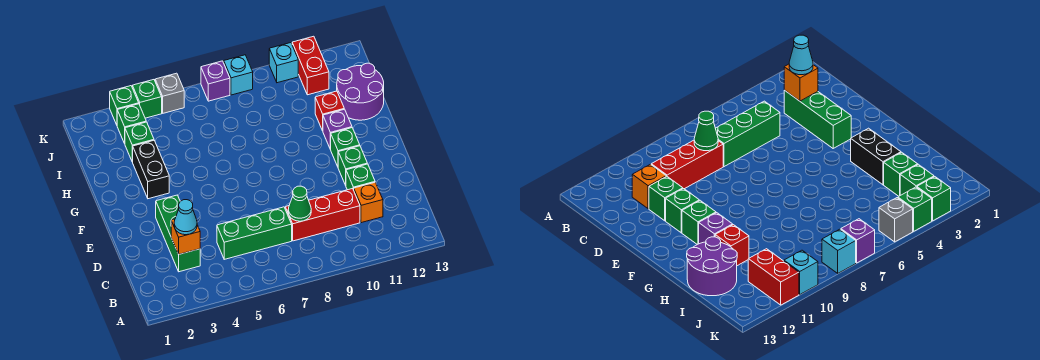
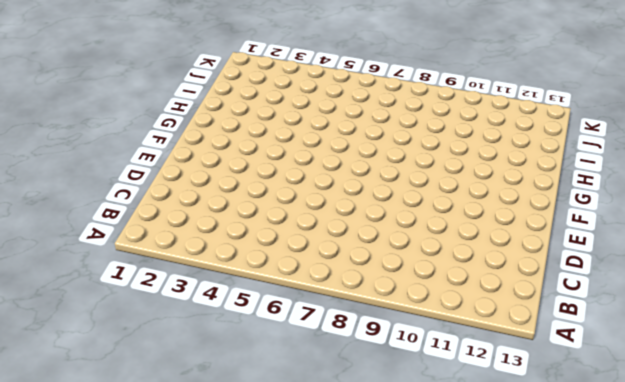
none -> green brick C3:E3 level 1
none -> green brick C5:C7 level 1
none -> red brick C8:C10 level 1

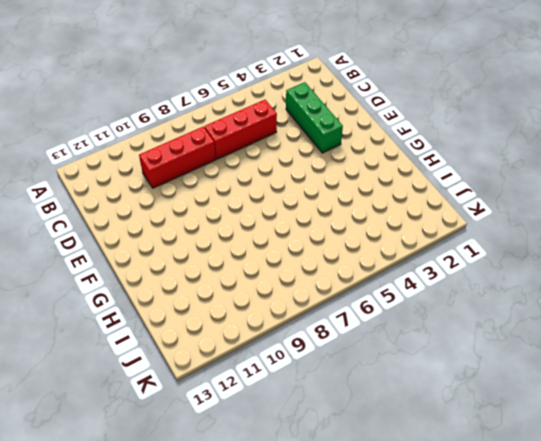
red brick C5:C7 level 1 -> green brick C5:C7 level 1
none -> orange brick C11 level 1
none -> green brick D11 level 1
none -> green brick E11 level 1

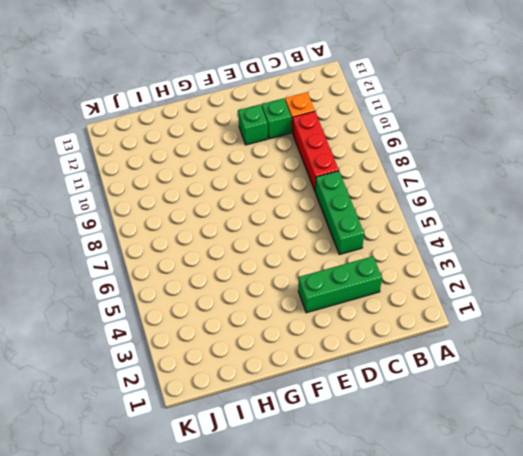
none -> green brick F11 level 1
none -> black brick G3:H3 level 1
none -> purple brick G11 level 1

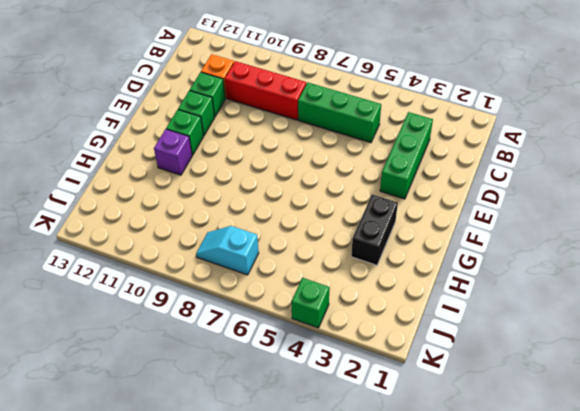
cyan slope J7:J8 level 1 top 7 -> none
none -> red brick H11 level 1
none -> purple round brick H12:I13 level 1
none -> green brick I3 level 1

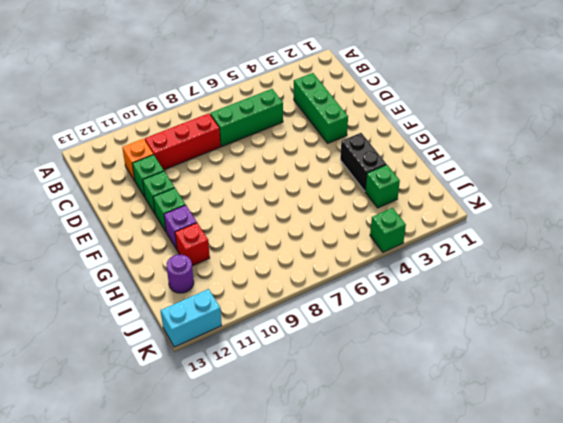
purple round brick I12 level 1 -> purple round brick H12:I13 level 1
cyan brick K12:K13 level 1 -> none
none -> green brick J3 level 1
none -> red brick J11:K11 level 1
none -> green brick K3 level 1

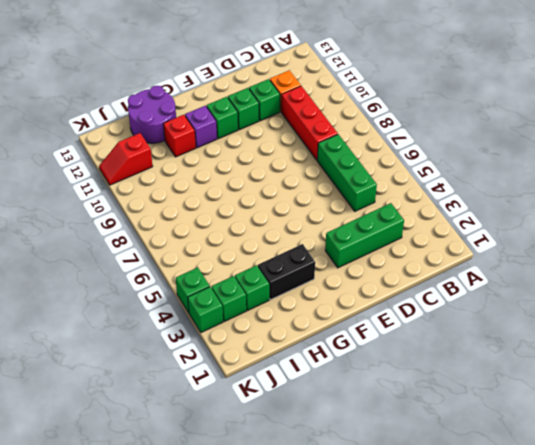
red slope J11:K11 level 1 top J -> red brick J11:K11 level 1
none -> grey brick K5 level 1
none -> purple brick K7 level 1
none -> cyan brick K8 level 1

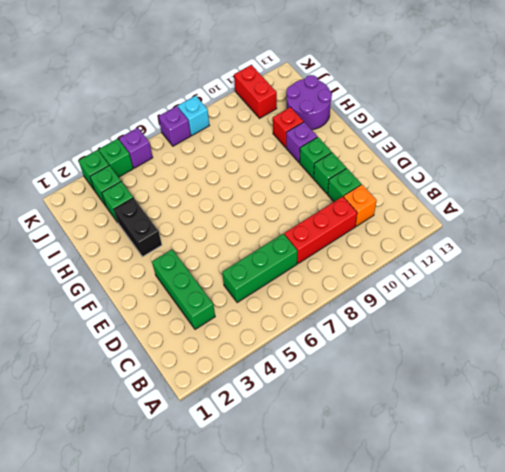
purple brick K5 level 1 -> grey brick K5 level 1
none -> cyan brick K10 level 1
none -> orange brick C3 level 2
none -> green cone C8 level 2

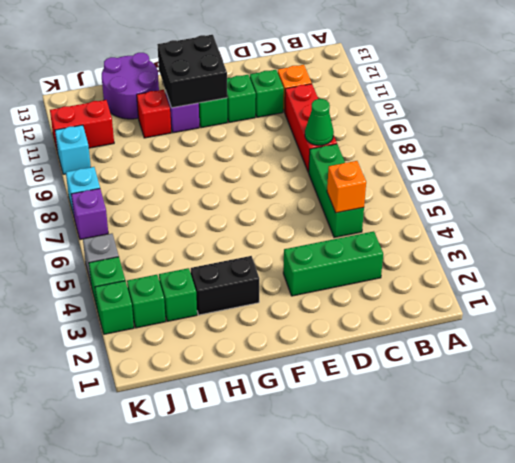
orange brick C5 level 2 -> orange brick C3 level 2
black brick F11:G12 level 2 -> none
none -> cyan cone C3 level 3

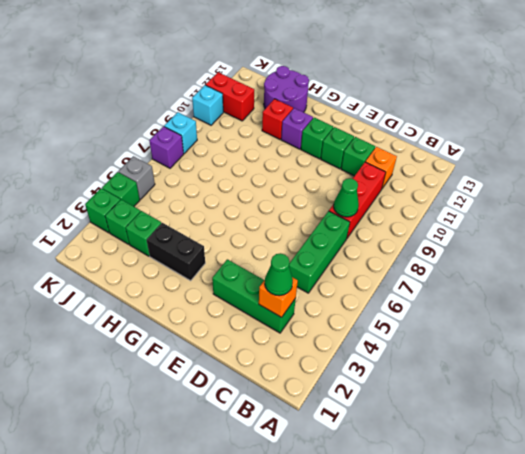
green cone C3 level 3 -> cyan cone C3 level 3

